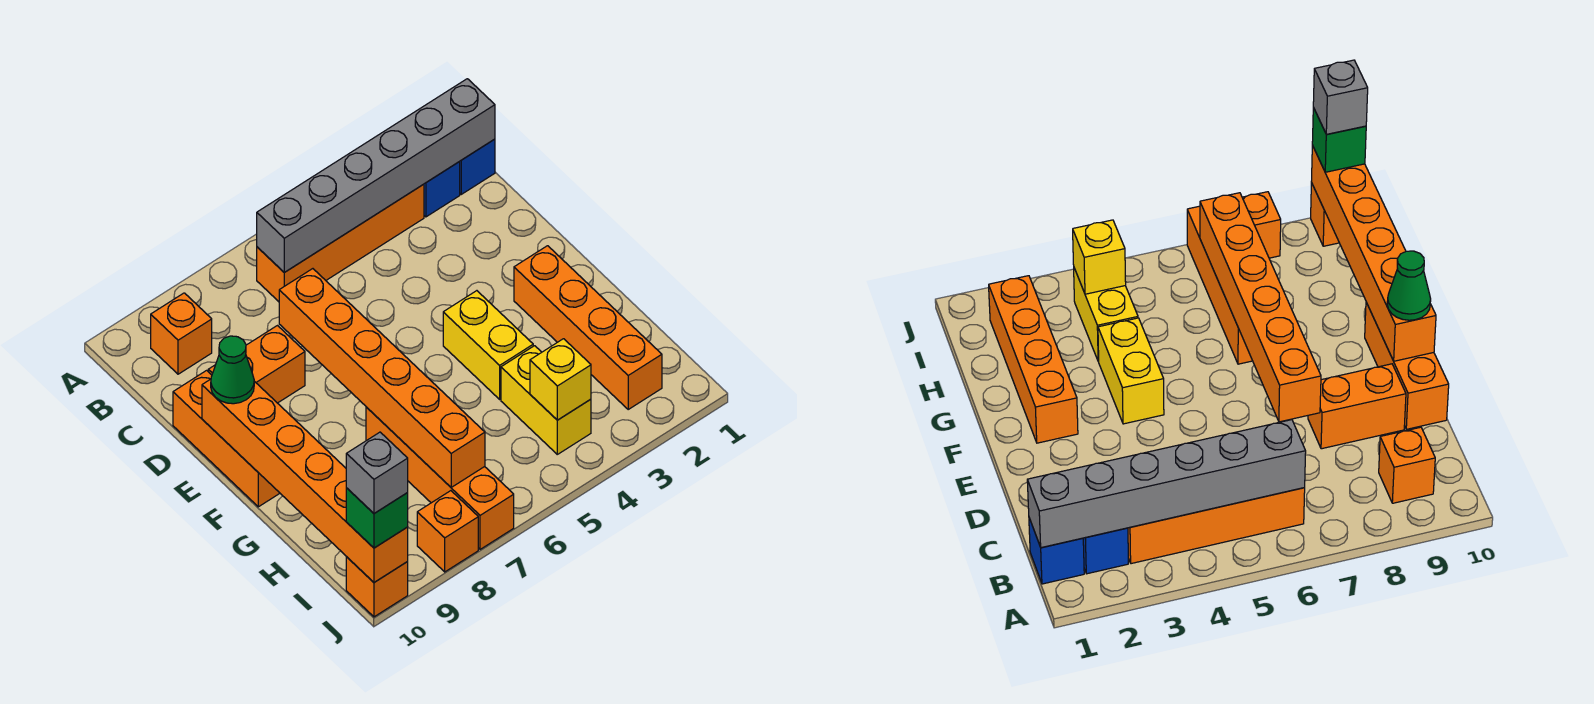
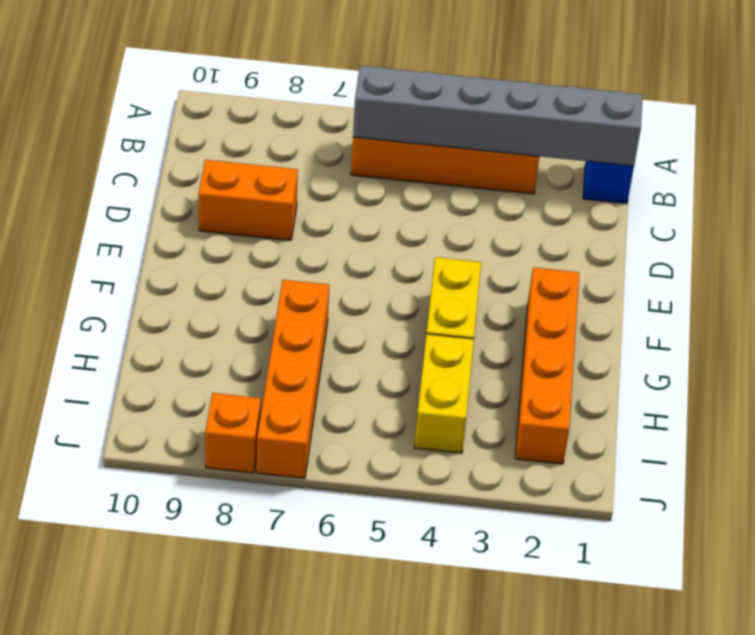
none -> blue brick B2 level 1
none -> orange brick B9 level 1
none -> orange brick D10:F10 level 1

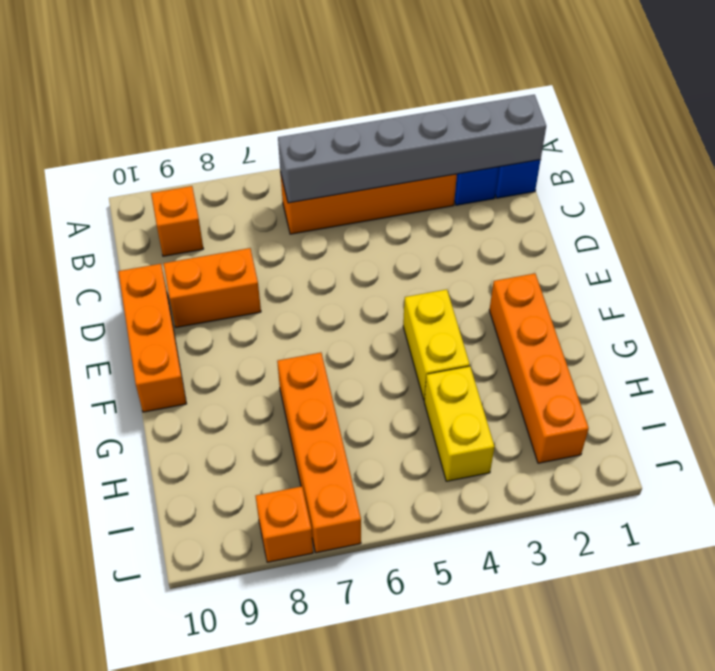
none -> orange brick J10 level 1
none -> orange brick D7:I7 level 2
none -> orange brick E10:J10 level 2

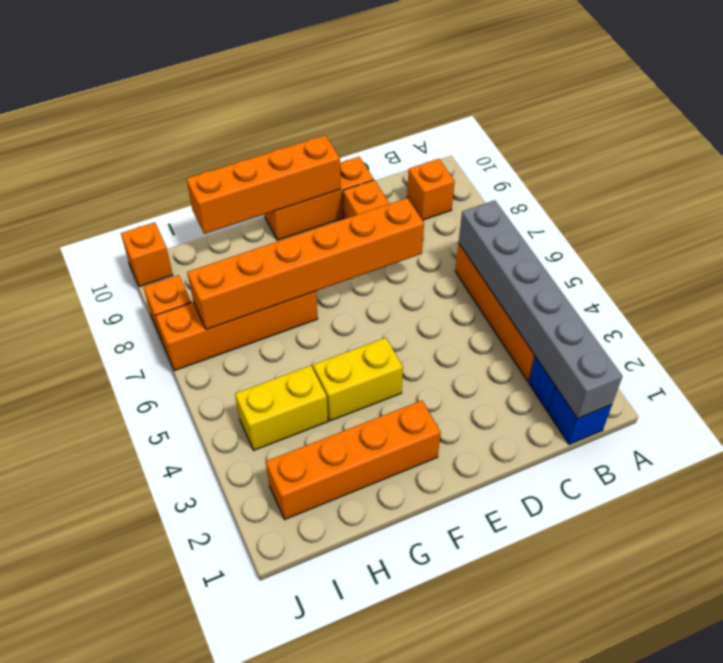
orange brick E10:H10 level 2 -> orange brick E10:J10 level 2
none -> yellow brick I4 level 2
none -> green cone E10 level 3
none -> green brick J10 level 3

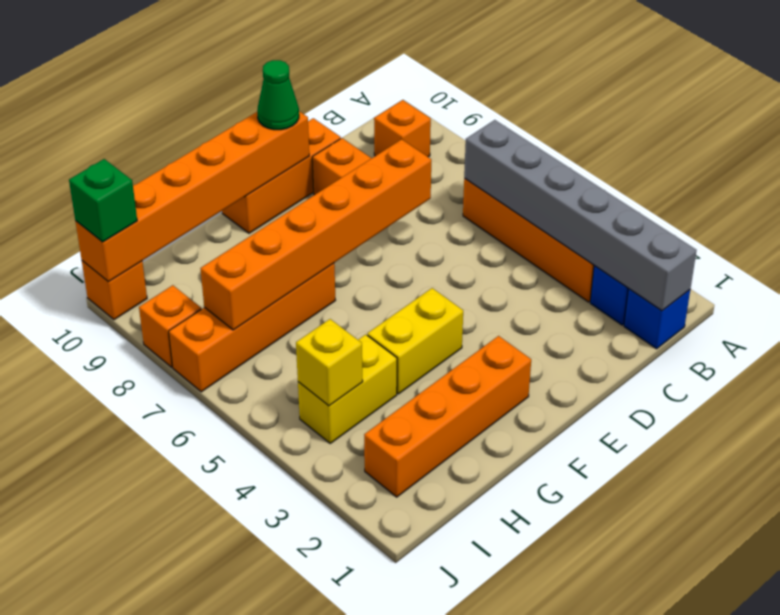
none -> grey brick J10 level 4

